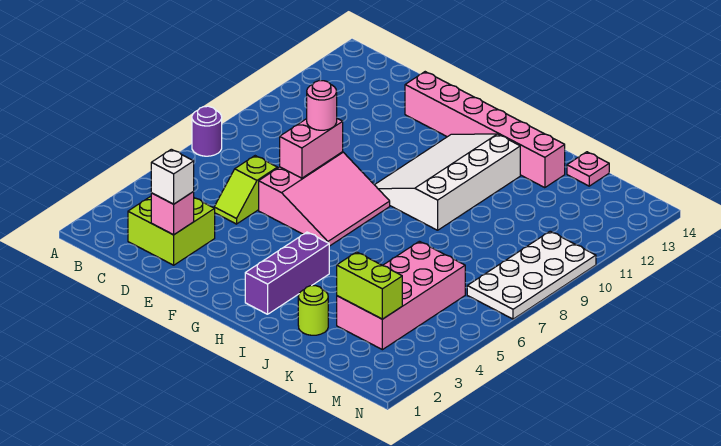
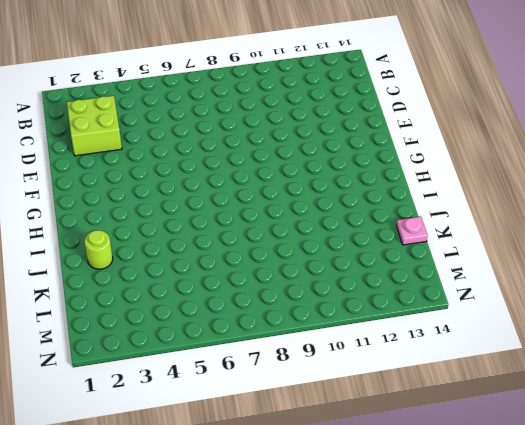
none -> purple round brick A7 level 1
none -> lime slope D5:D6 level 1 top 6
none -> pink slope E6:G8 level 1 top E

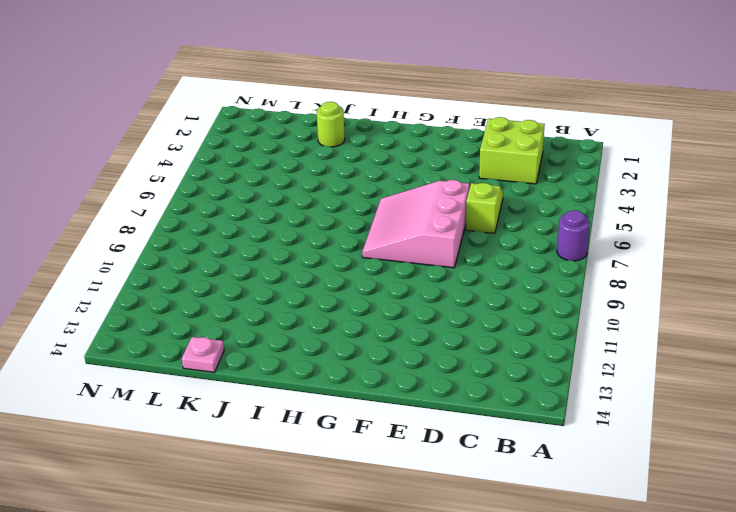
none -> pink brick E13:J13 level 1
none -> white slope G9:I12 level 1 top I
none -> purple brick H2:H4 level 1

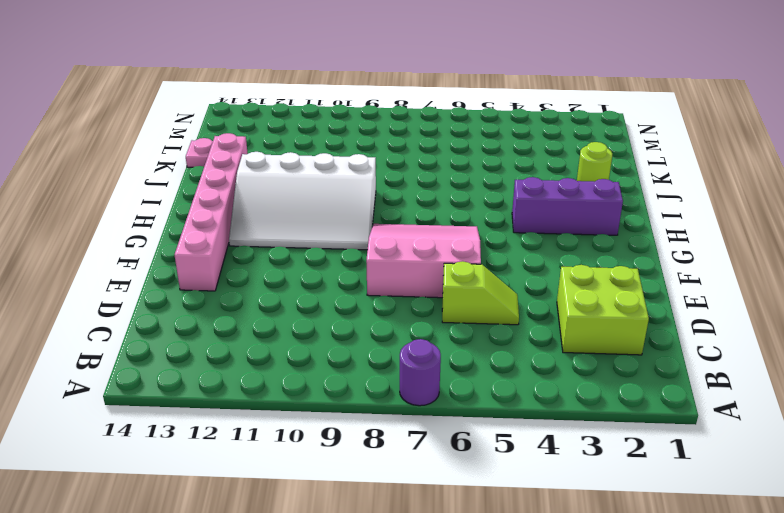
none -> pink brick K3:L6 level 1
none -> white plate M7:N10 level 1
none -> pink brick D2 level 2

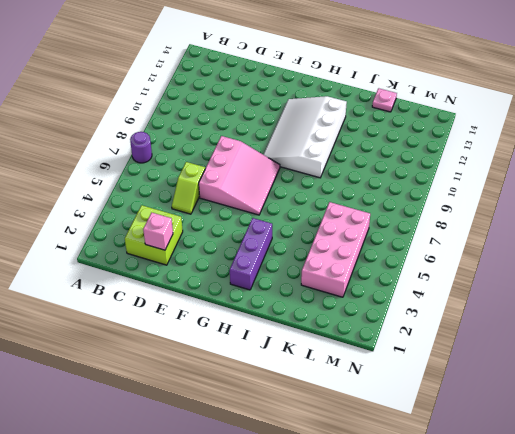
none -> pink brick E13:J13 level 1
none -> lime round brick J2 level 1
none -> white plate M7:N10 level 1

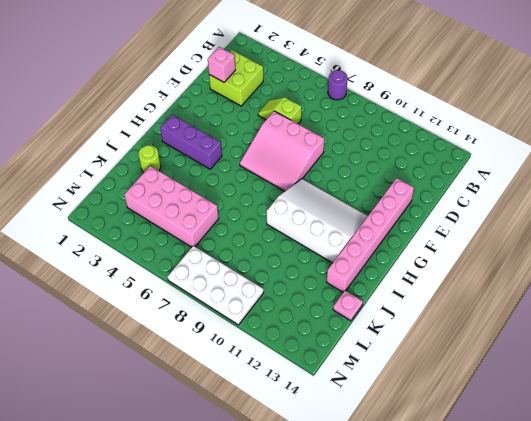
none -> pink brick E7:E8 level 2
none -> lime brick K3:L3 level 2
none -> white brick D2 level 3

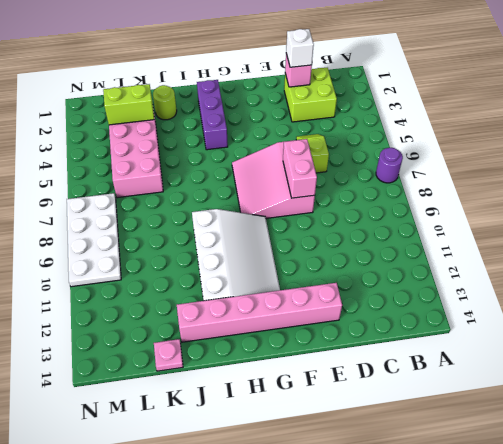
none -> pink round brick E8 level 3

